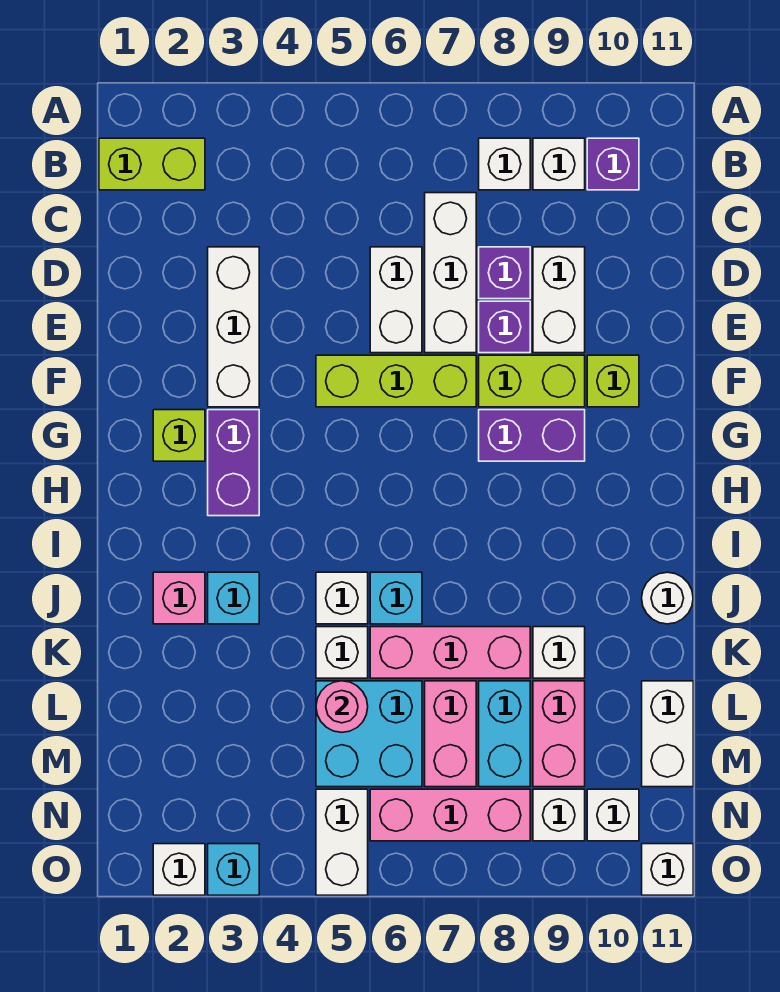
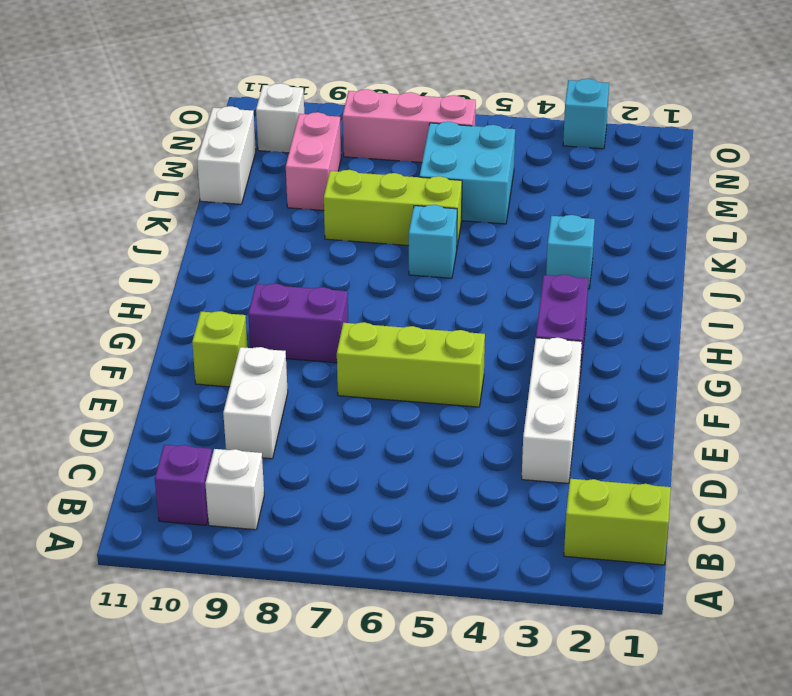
lime brick K6:K8 level 1 -> pink brick K6:K8 level 1
none -> white brick B8 level 1
none -> white brick C7:E7 level 1
none -> white brick D6:E6 level 1
none -> purple brick D8 level 1

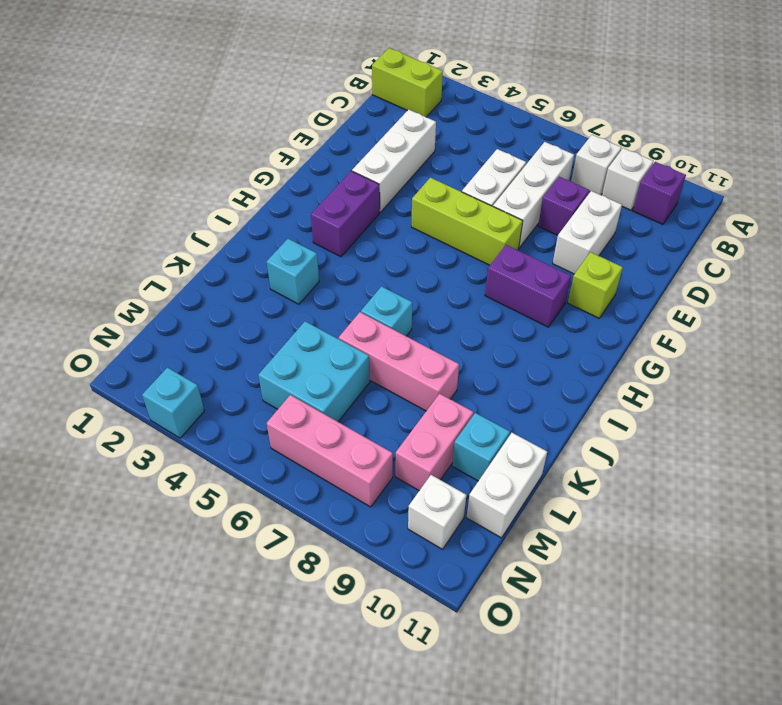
cyan brick L10 level 1 -> none
none -> purple brick E8 level 1
none -> lime brick F8:F9 level 1
none -> lime brick G2 level 1
none -> pink brick J2 level 1

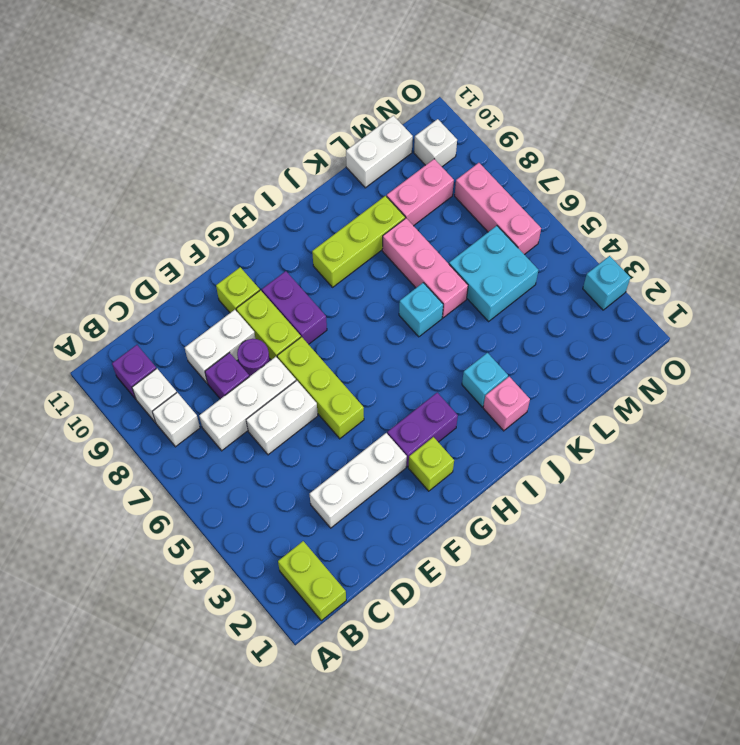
purple round brick E8 level 1 -> purple brick E8 level 1
lime brick I9:K9 level 1 -> white brick K9 level 1
none -> white brick J5 level 1
none -> white round brick J11 level 1
none -> white brick K5 level 1
none -> pink brick L7:M7 level 1

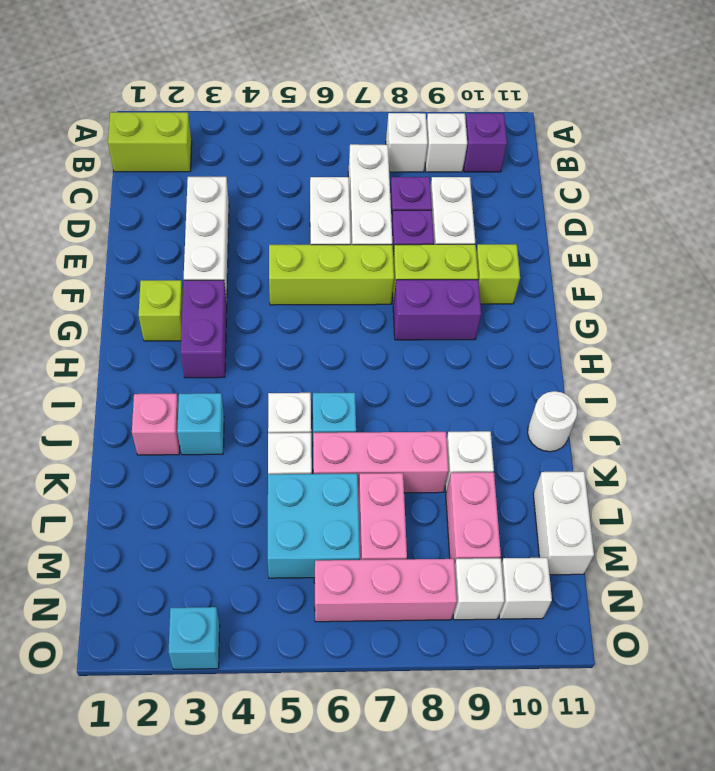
none -> cyan brick L8:M8 level 1
none -> white brick N5:O5 level 1
none -> white brick O2 level 1
none -> white brick O11 level 1

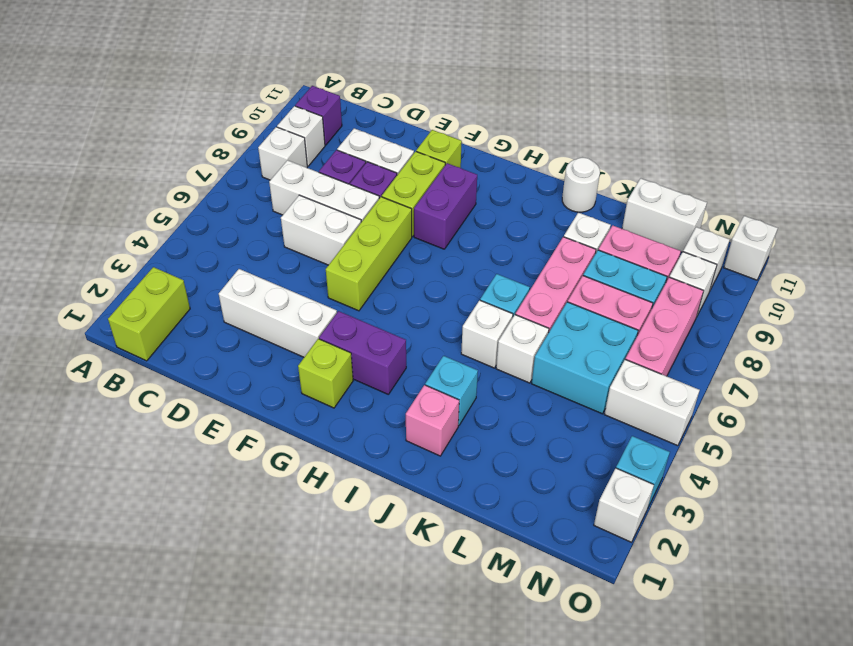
none -> pink round brick L5 level 2

